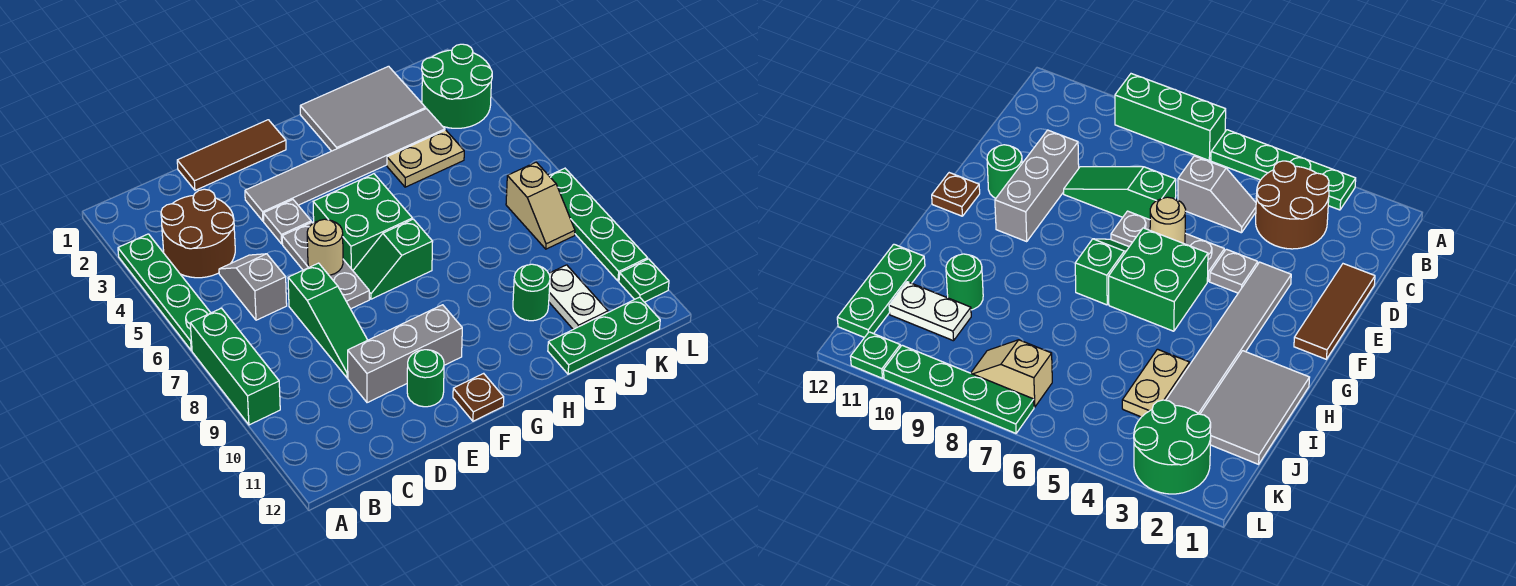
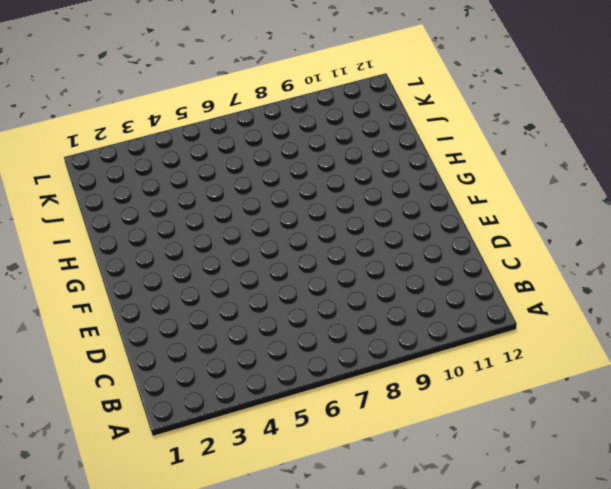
none -> green plate A3:A6 level 1
none -> green brick A7:A9 level 1
none -> brown round brick B3:C4 level 1

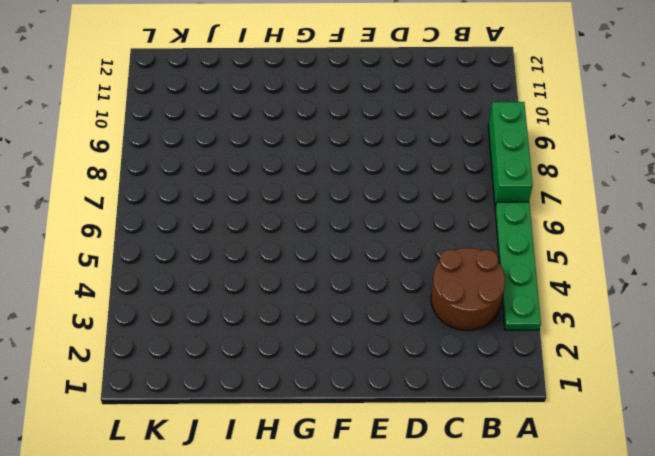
none -> grey slope C5:C6 level 1 top 6
none -> brown tile D1:F1 level 1
none -> green slope D7:D9 level 1 top 7

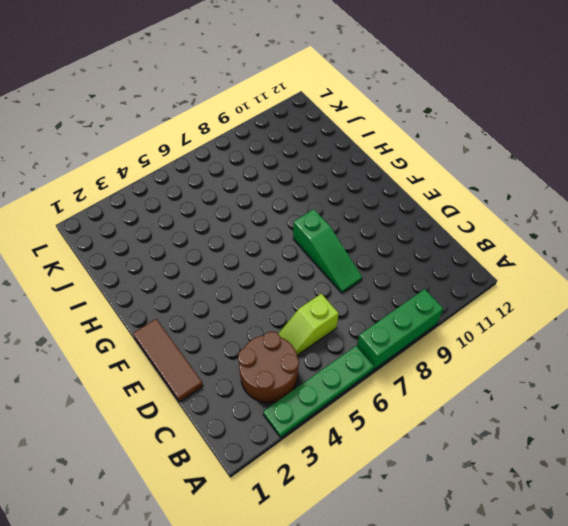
lime slope C5:C6 level 1 top 6 -> grey slope C5:C6 level 1 top 6
green slope D8:F8 level 1 top F -> green slope D7:D9 level 1 top 7
none -> grey brick D10:F10 level 1
none -> grey tile E3:J3 level 1
none -> grey plate E4 level 1

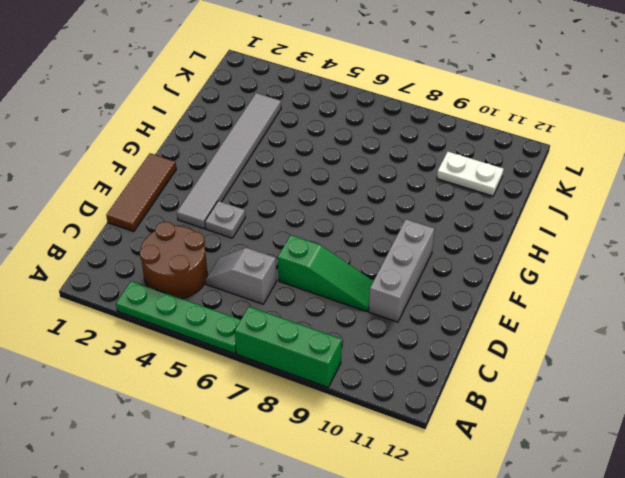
none -> grey plate E5:E7 level 1
none -> green round brick E11 level 1
none -> green brick F5:G6 level 1

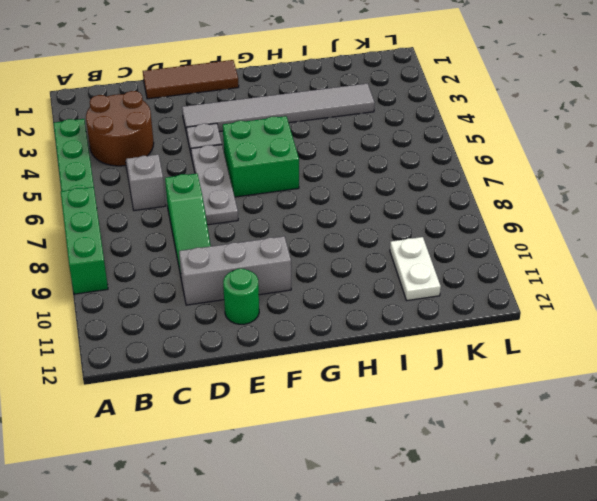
none -> green slope F7:G7 level 1 top G
none -> brown plate F12 level 1
none -> grey tile H1:J2 level 1

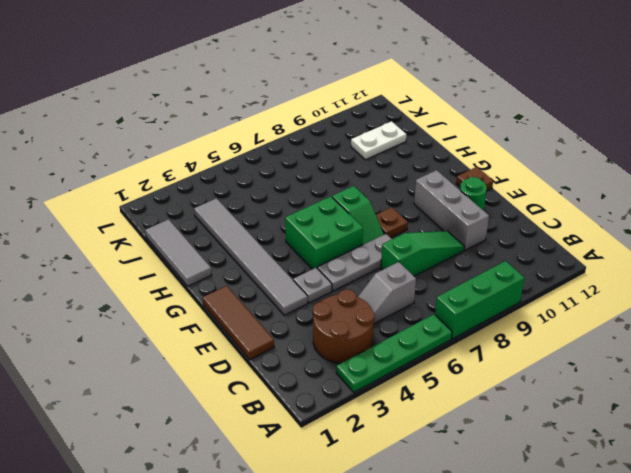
brown plate F8 level 1 -> none
grey tile H1:J1 level 1 -> grey tile H1:J2 level 1
none -> tan plate I4:J4 level 1
none -> green round brick I10 level 1
none -> green plate I12:K12 level 1

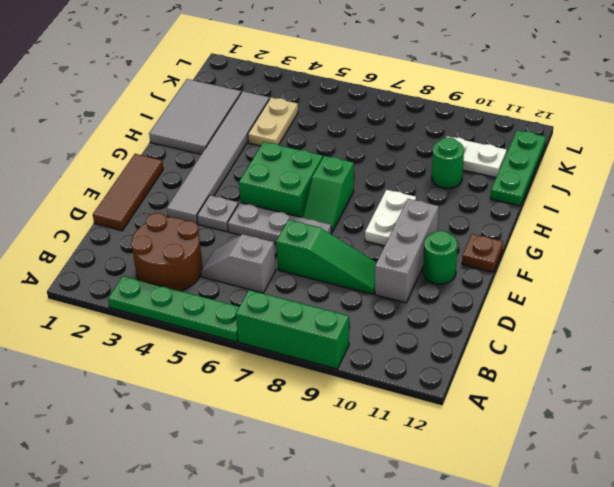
white plate F9:G9 level 1 -> none
none -> green round brick K2:L3 level 1
none -> tan slope K7:K8 level 1 top 7
none -> green plate L7:L10 level 1

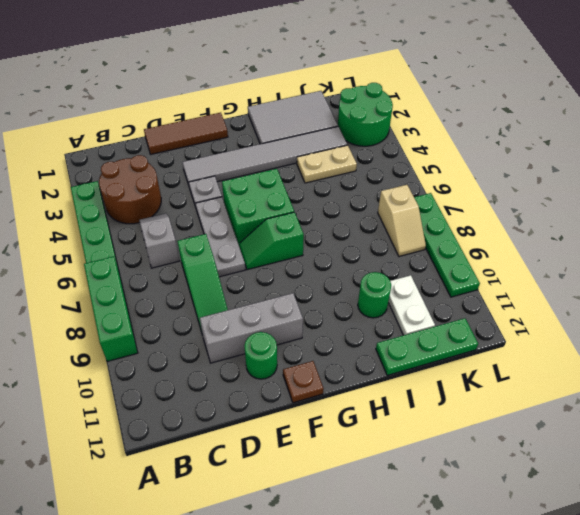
none -> green plate L11 level 1
none -> tan round brick E6 level 2

